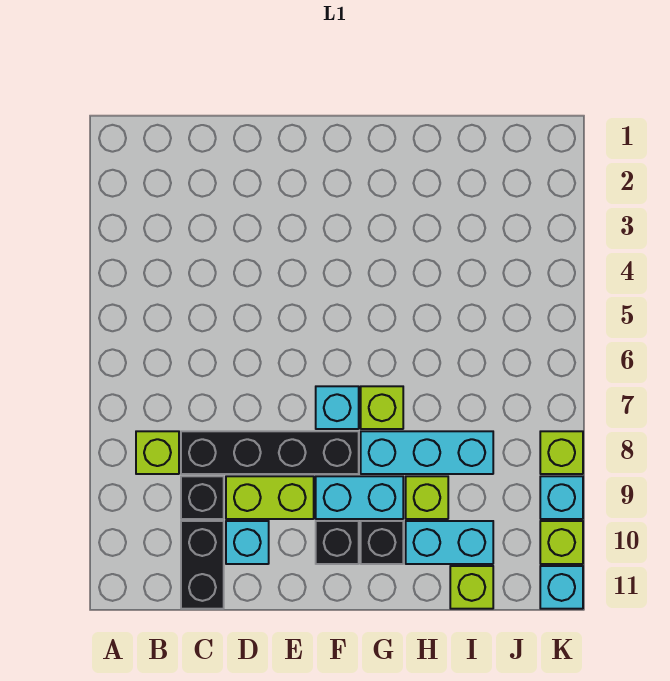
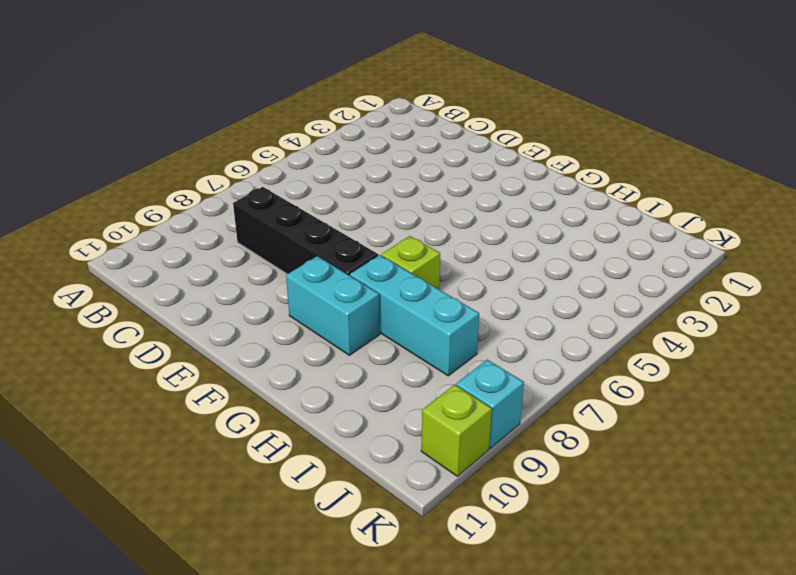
none -> lime brick B8 level 1
none -> black brick C9 level 1
none -> black brick C10:C11 level 1

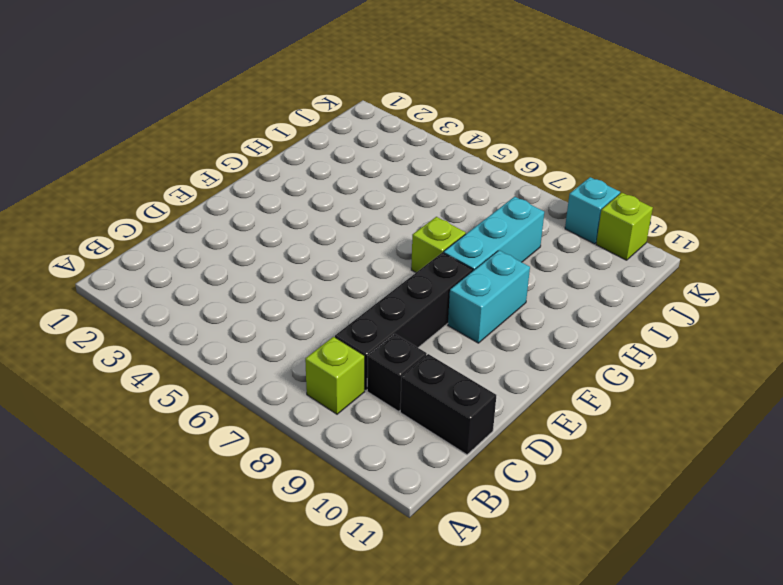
none -> lime brick D9:E9 level 1
none -> cyan brick D10 level 1
none -> cyan brick F7 level 1

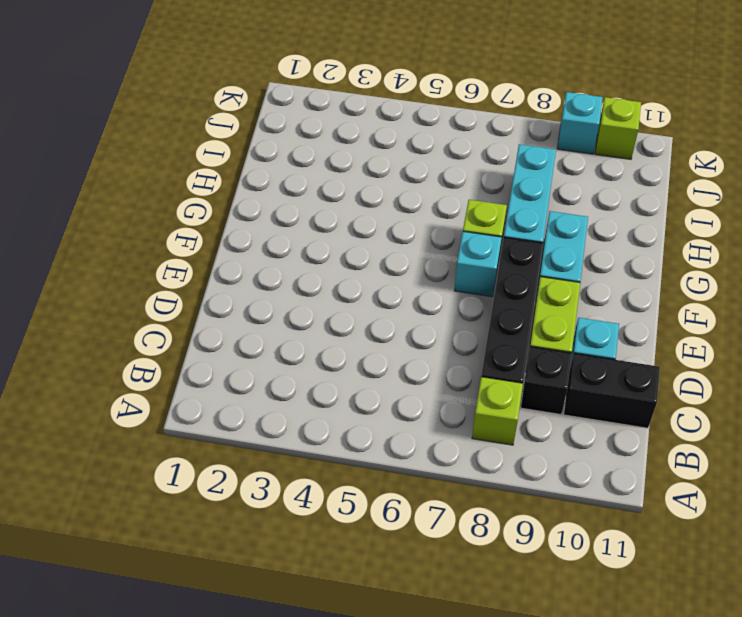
none -> black brick F10 level 1
none -> black brick G10 level 1
none -> lime brick H9 level 1

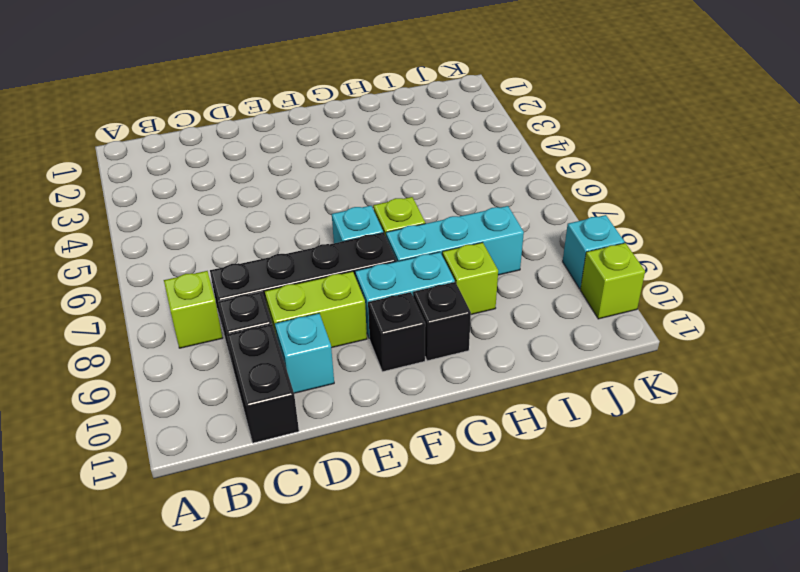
none -> cyan brick H10:I10 level 1
none -> lime brick I11 level 1
none -> lime brick K8 level 1

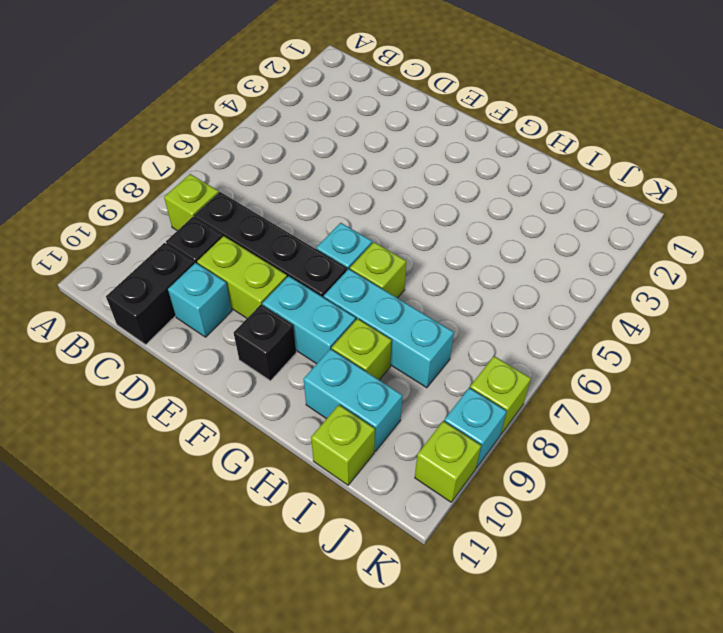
none -> black brick G10 level 1
none -> cyan brick K11 level 1

